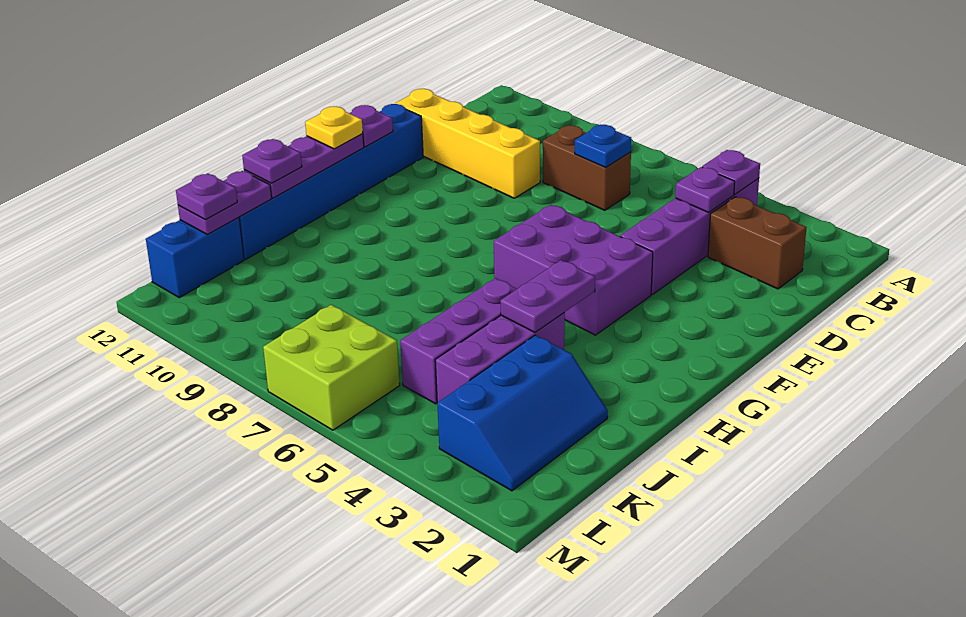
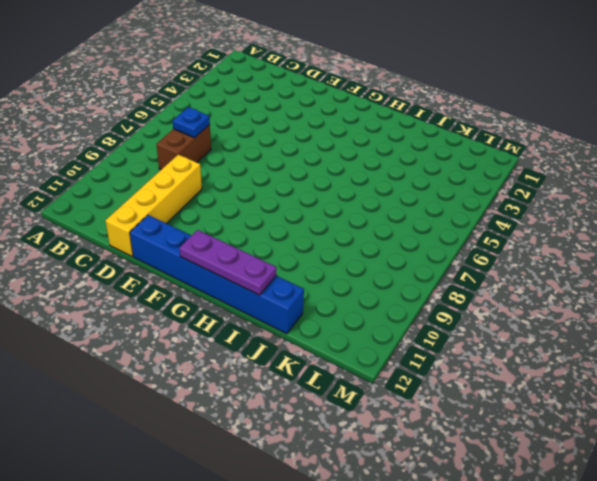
none -> purple brick B4:E4 level 1
none -> brown brick C2:C3 level 1
none -> purple brick F4:G6 level 1

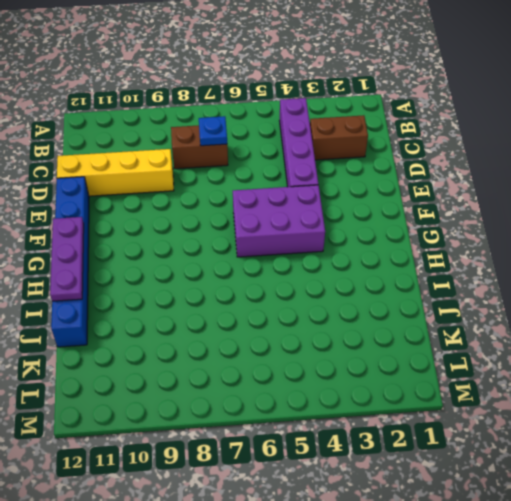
none -> purple brick I4:K4 level 1
none -> purple brick I5:K5 level 1
none -> blue slope J2:L3 level 1 top 3

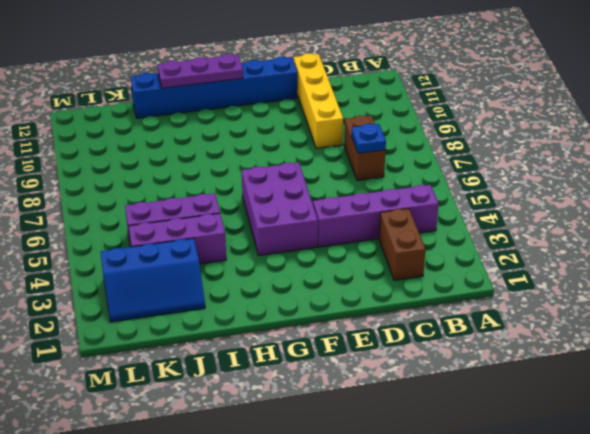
none -> blue brick K12:L12 level 1
none -> lime brick L6:M7 level 1
none -> purple plate B4 level 2

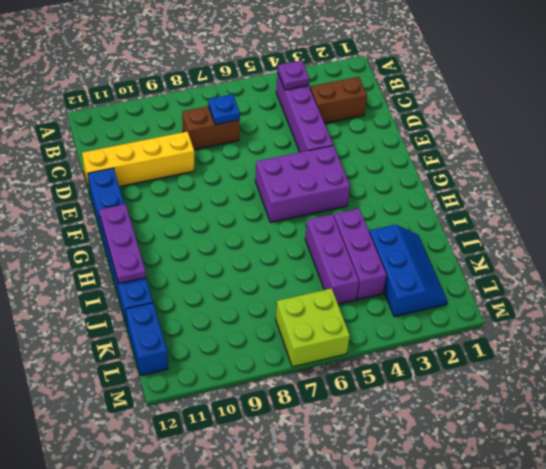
none -> purple plate C4 level 2
none -> purple plate F12 level 2
none -> purple plate H4:I4 level 2

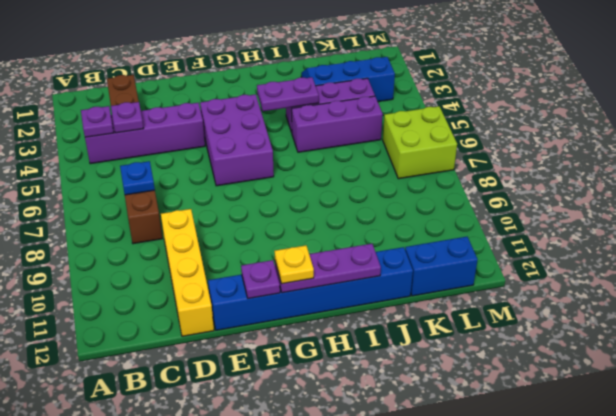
none -> purple plate J12:K12 level 2
none -> purple plate I12 level 3
none -> purple plate K12 level 3

